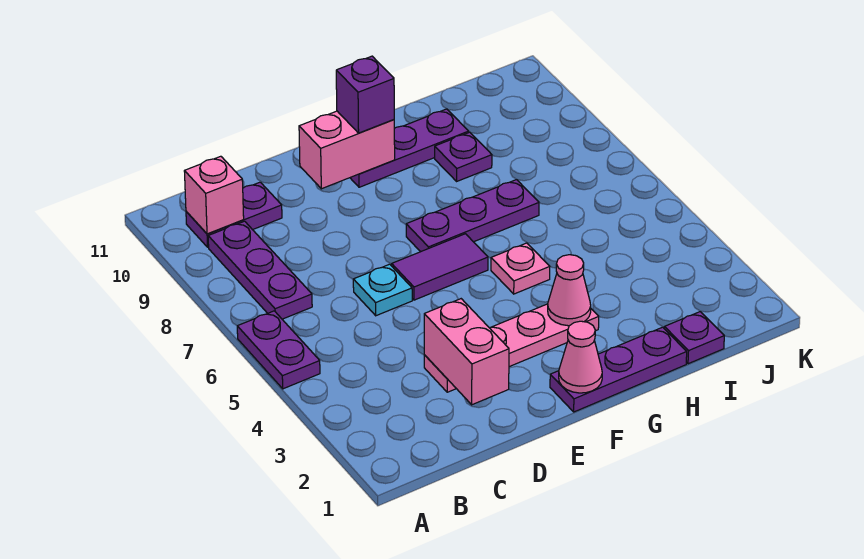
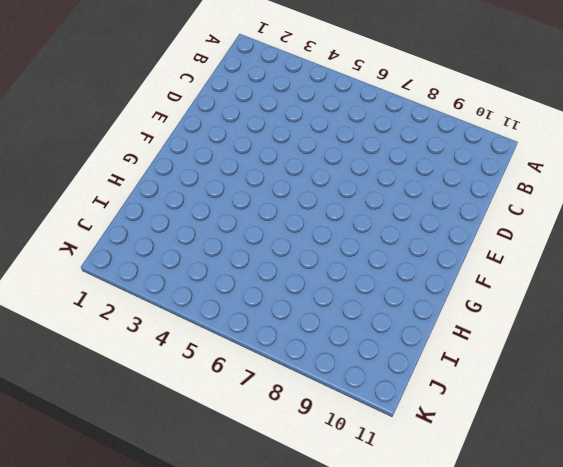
none -> purple plate A5:A6 level 1
none -> purple plate B7:B9 level 1
none -> purple plate B10:C10 level 1

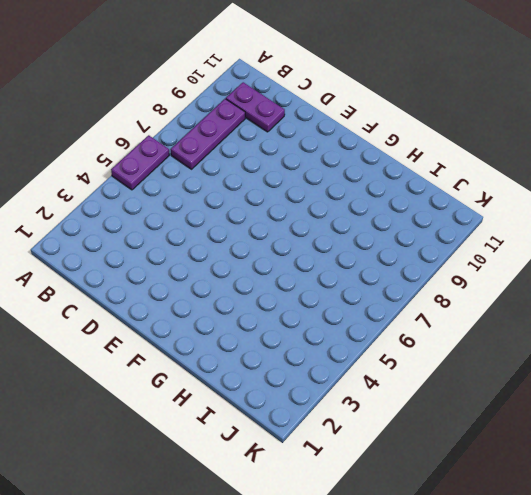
none -> pink plate D3:G3 level 1
none -> cyan plate D6 level 1
none -> purple tile E6:F6 level 1

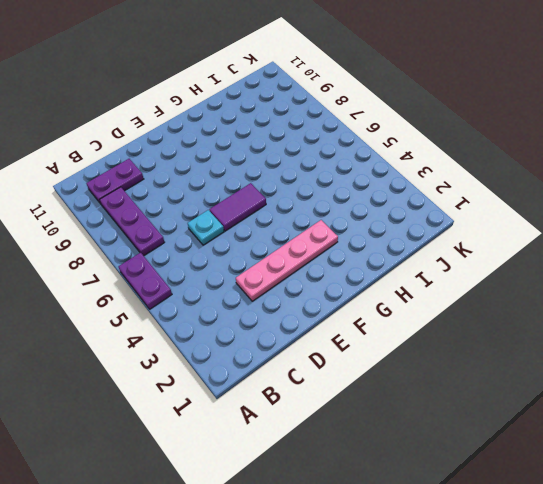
none -> purple plate F1:H1 level 1
none -> purple plate F7:H7 level 1
none -> purple plate F10:H10 level 1

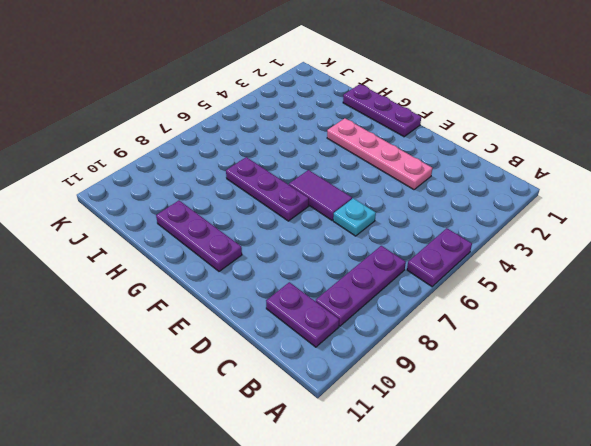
none -> pink plate G5 level 1
none -> purple plate H9 level 1
none -> purple plate I1 level 1

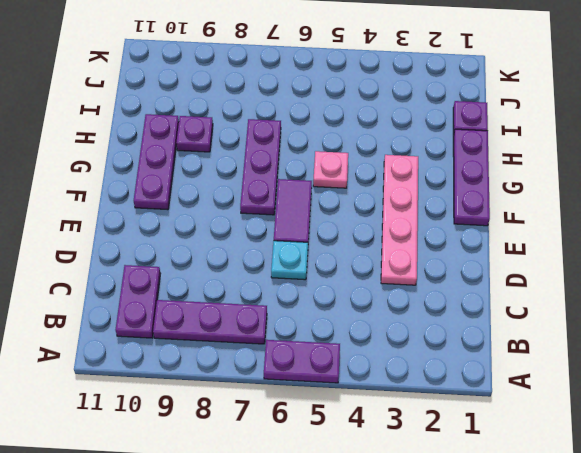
none -> pink brick B10 level 2
none -> pink brick D2:D3 level 2
none -> pink brick E10:F10 level 2

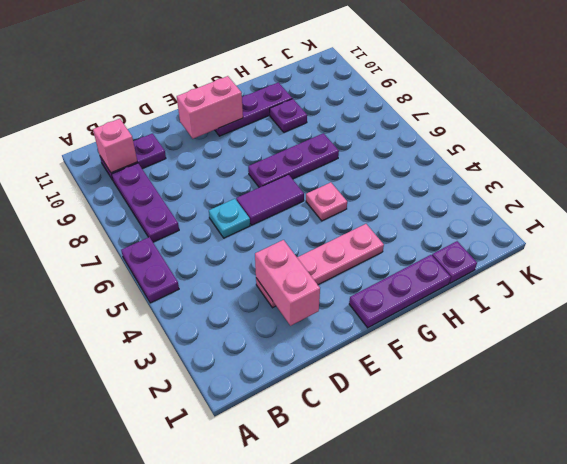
none -> pink cone F1 level 2
none -> pink cone G3 level 2
none -> purple brick F10 level 3

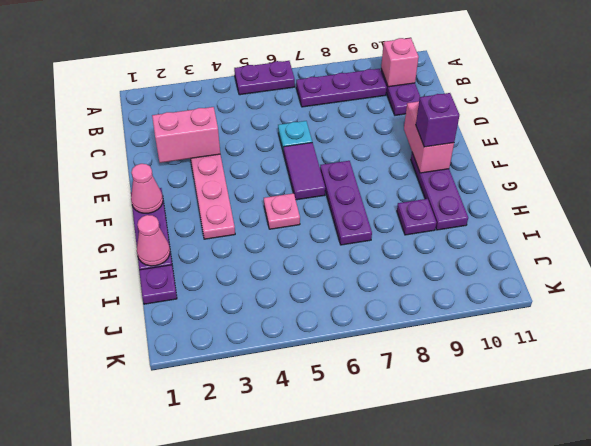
pink cone H1 level 2 -> pink cone G3 level 2

